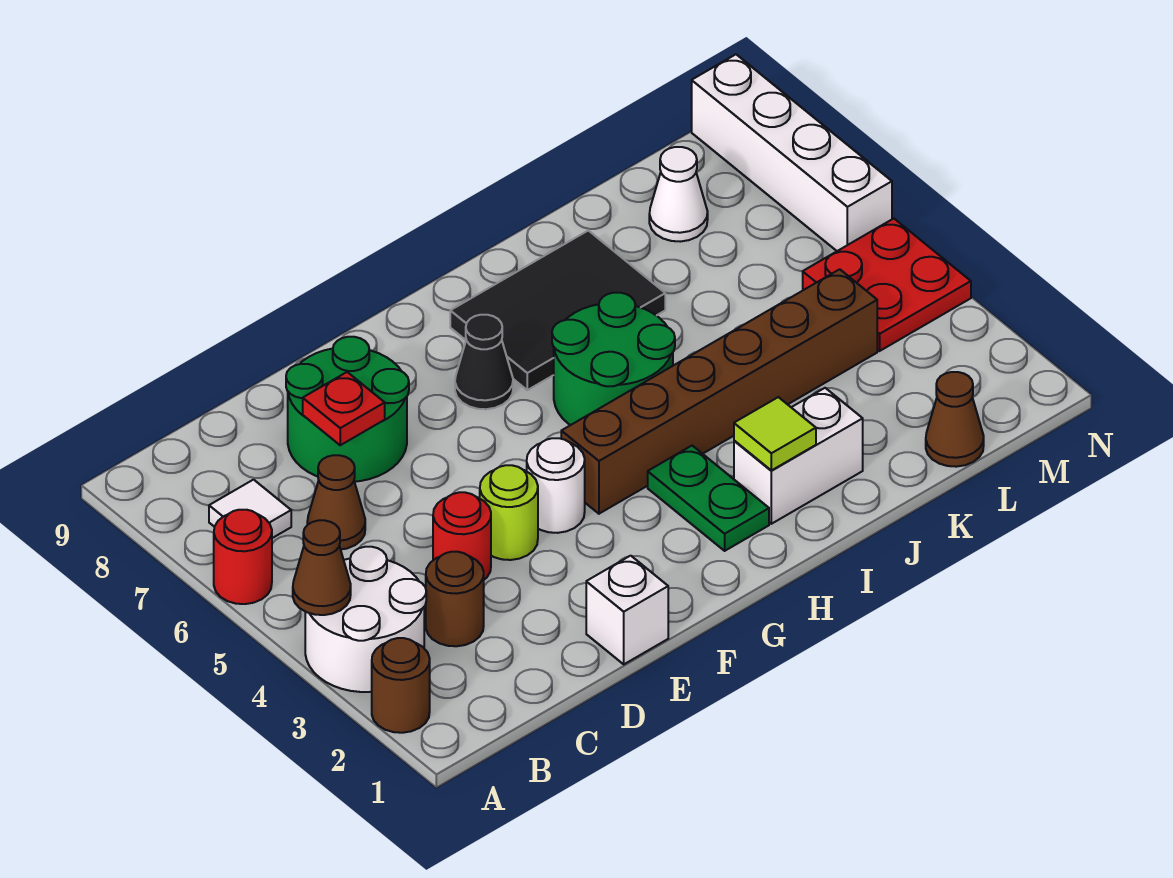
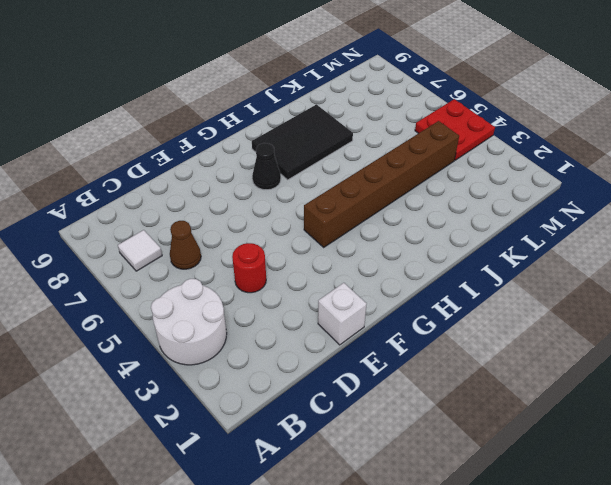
none -> brown round brick A2 level 1
none -> red round brick A6 level 1
none -> brown round brick C3 level 1

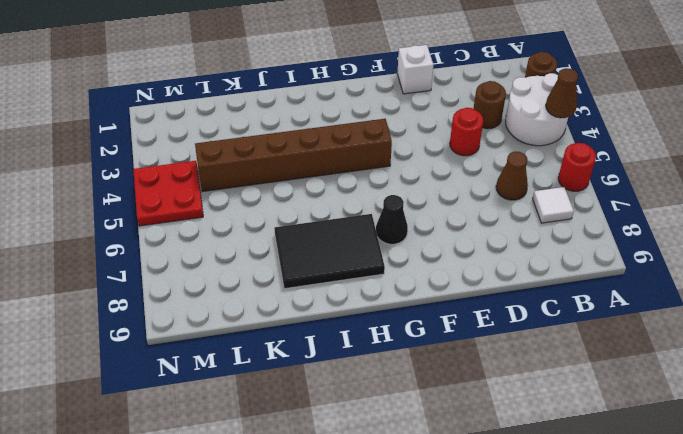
none -> green round brick D7:E8 level 1
none -> lime round brick E4 level 1
none -> white round brick F4 level 1

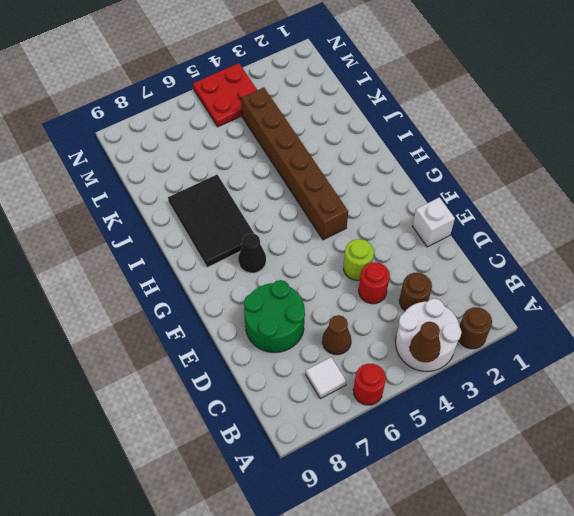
none -> white round brick F4 level 1
none -> green plate H2:H3 level 1
none -> green round brick H5:I6 level 1

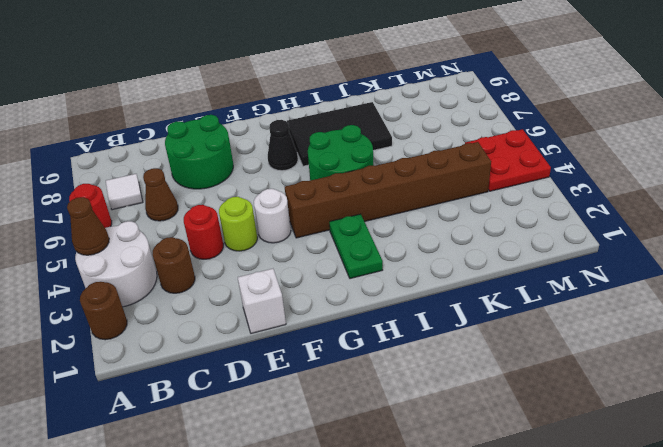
none -> white brick I2:J2 level 1
none -> brown cone L1 level 1
none -> white cone L8 level 1

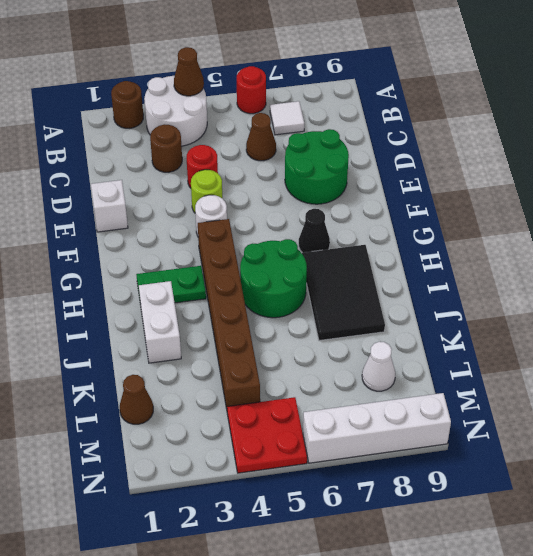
none -> red plate D7 level 2
none -> lime tile I2 level 2

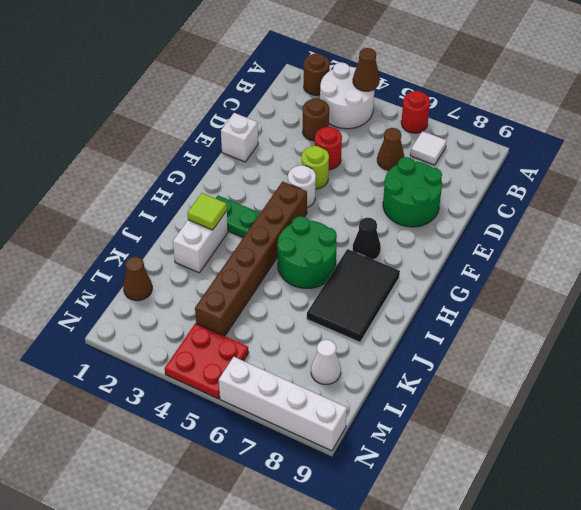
none -> red plate D7 level 2

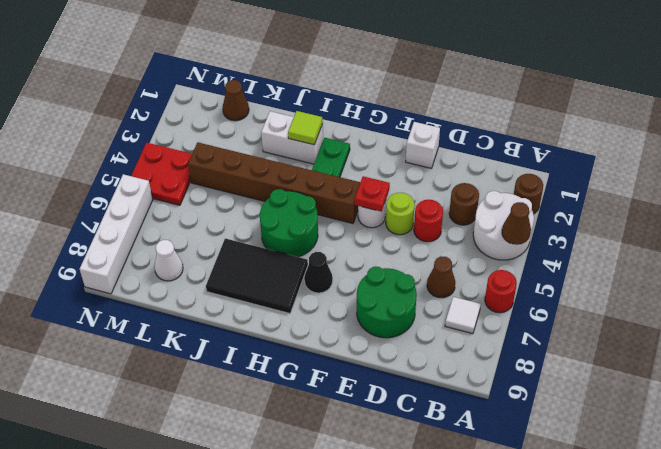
red plate F4 level 2 -> red plate D7 level 2

